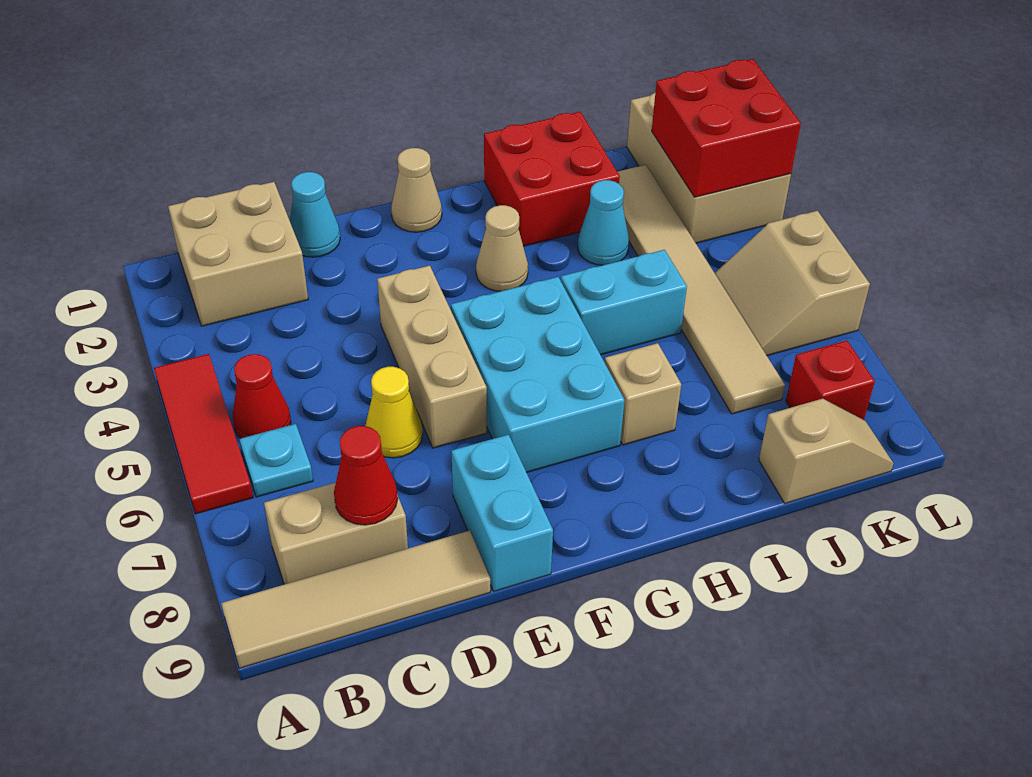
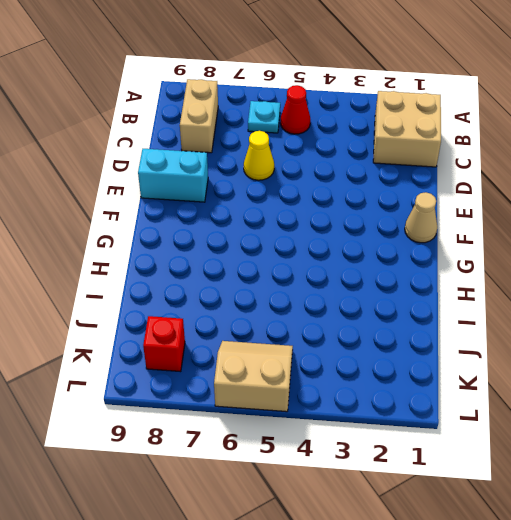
none -> red tile A4:A6 level 1
none -> tan tile A9:D9 level 1
none -> cyan cone D1 level 1

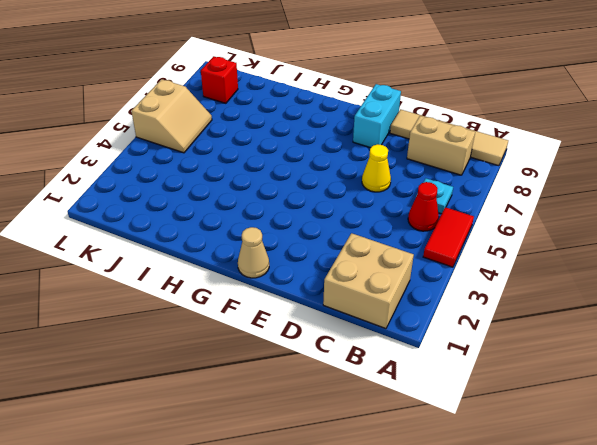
red tile A4:A5 level 1 -> red tile A4:A6 level 1
none -> cyan cone D1 level 1
none -> tan brick E4:E6 level 1
none -> cyan brick F5:G7 level 1

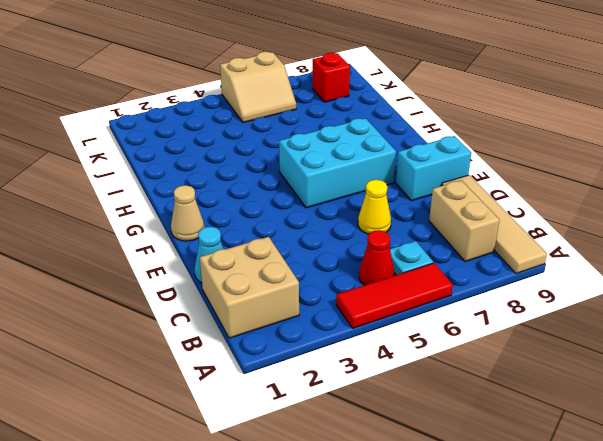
none -> tan brick E4:E6 level 1
none -> tan cone G3 level 1
none -> red brick H1:I2 level 1

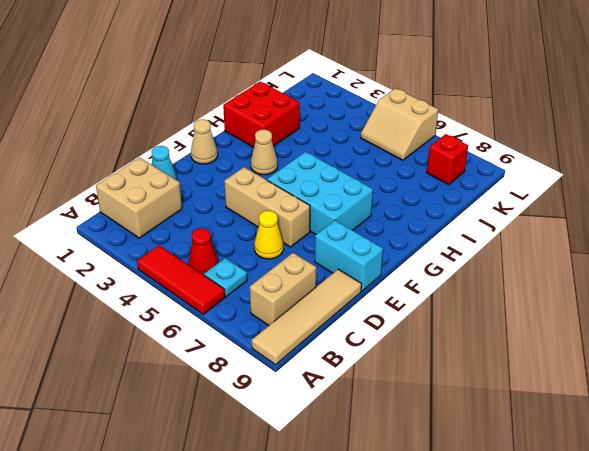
none -> cyan brick H5:I5 level 1
none -> tan brick H7 level 1
none -> cyan cone I3 level 1

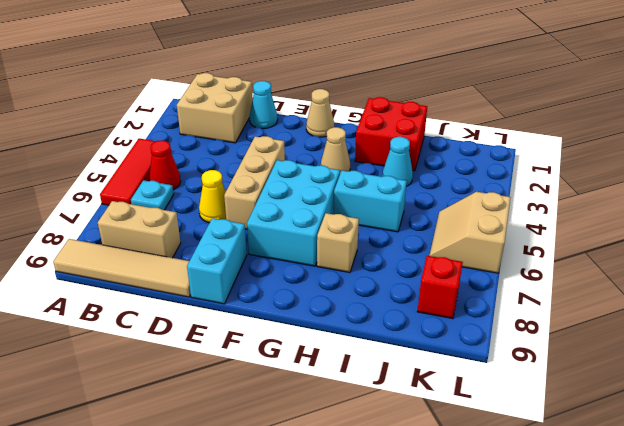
none -> tan tile J2:J7 level 1
none -> tan slope J9:K9 level 1 top J
none -> tan brick K1:L3 level 1

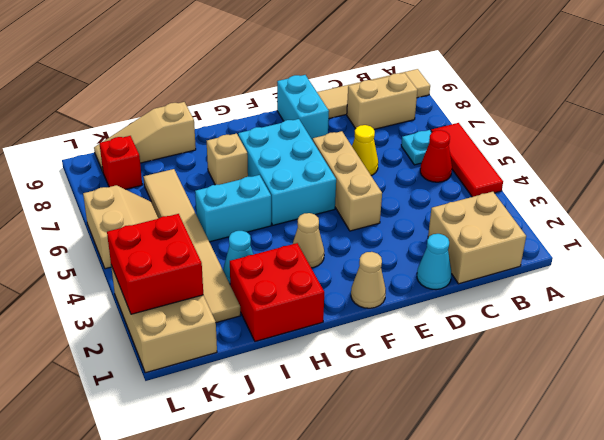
tan slope I9:K9 level 1 top I -> tan slope J9:K9 level 1 top J
none -> red cone C8 level 2

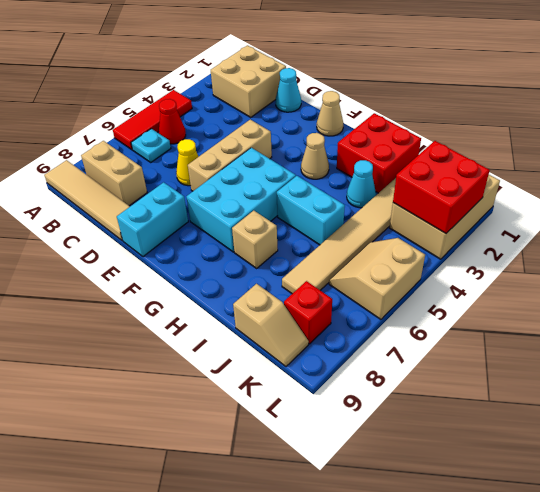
none -> red cone C8 level 2

